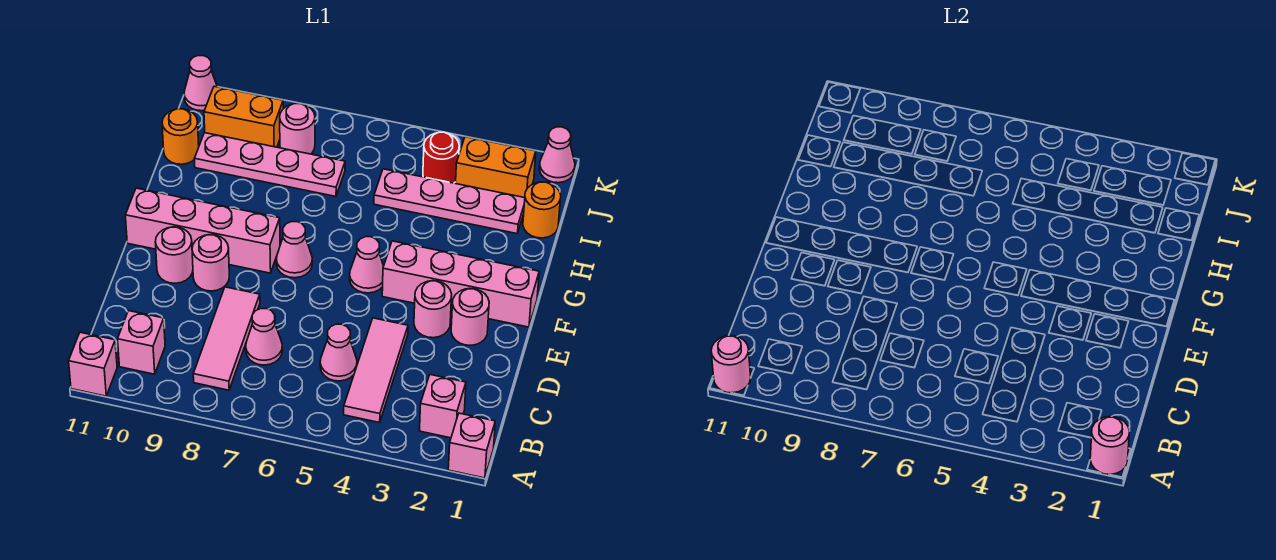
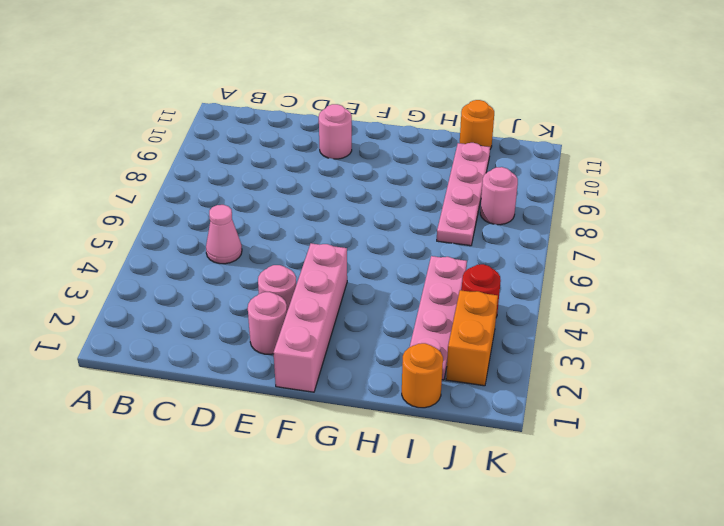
none -> pink brick A1 level 1
none -> pink brick A11 level 1
none -> pink brick B2 level 1

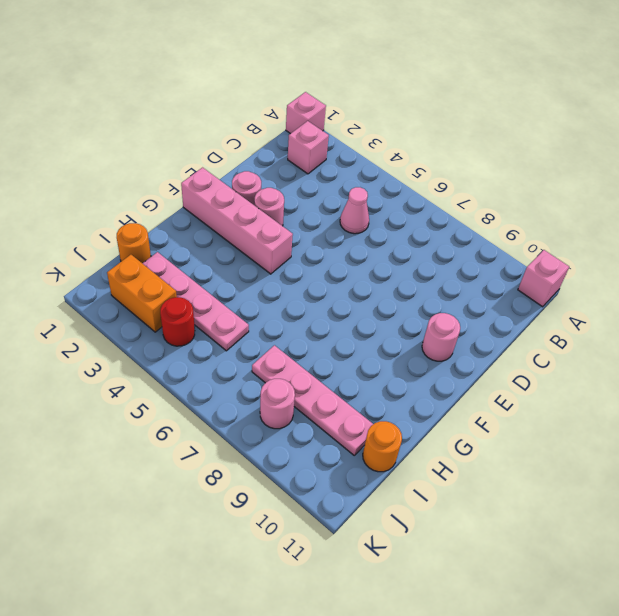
none -> pink tile B4:D4 level 1
none -> pink tile B8:D8 level 1
none -> pink brick B10 level 1

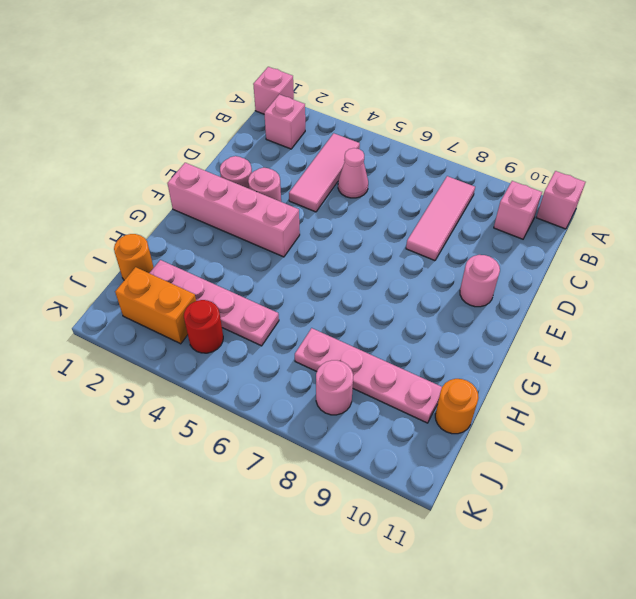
none -> pink cone C7 level 1
none -> pink round brick E9 level 1
none -> pink cone F5 level 1

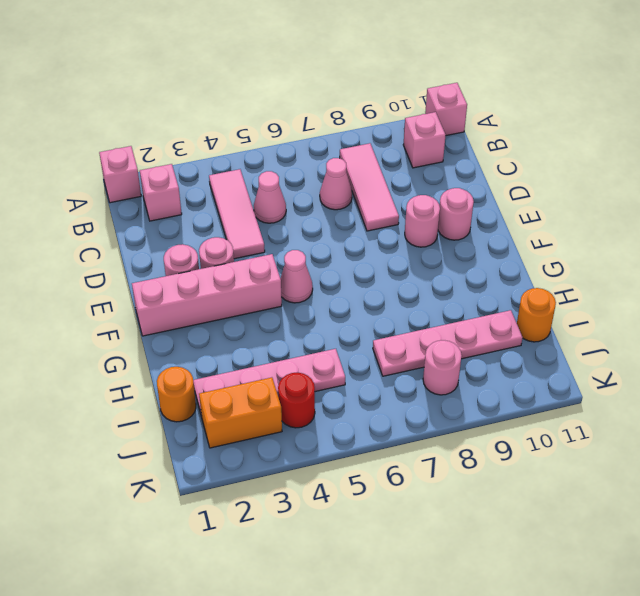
none -> pink cone F7 level 1
none -> pink brick F8:F11 level 1
none -> orange brick J9:J10 level 1

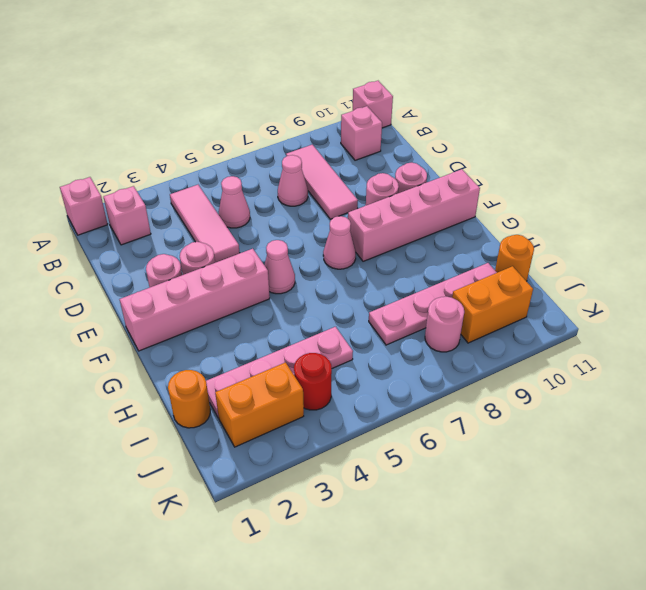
none -> pink cone K1 level 1
none -> pink cone K11 level 1
none -> pink round brick A1 level 2

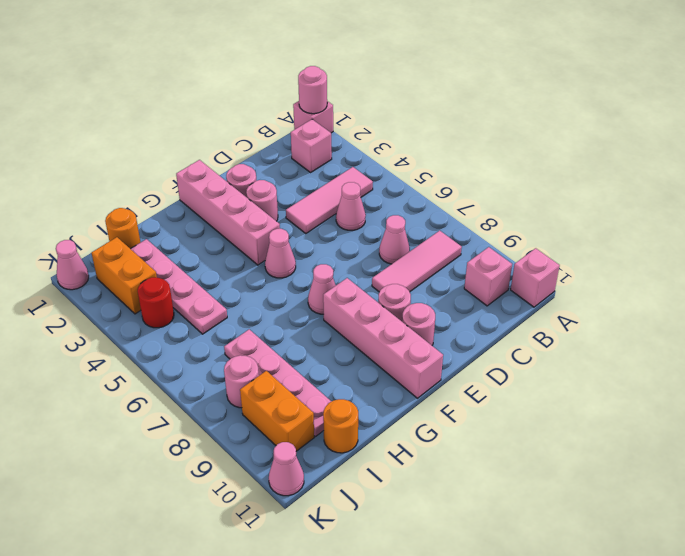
none -> pink round brick A11 level 2

